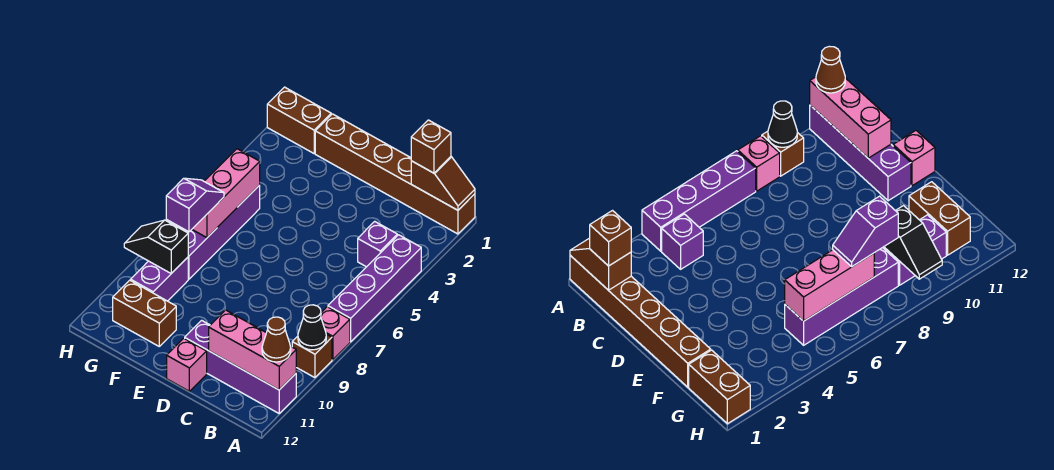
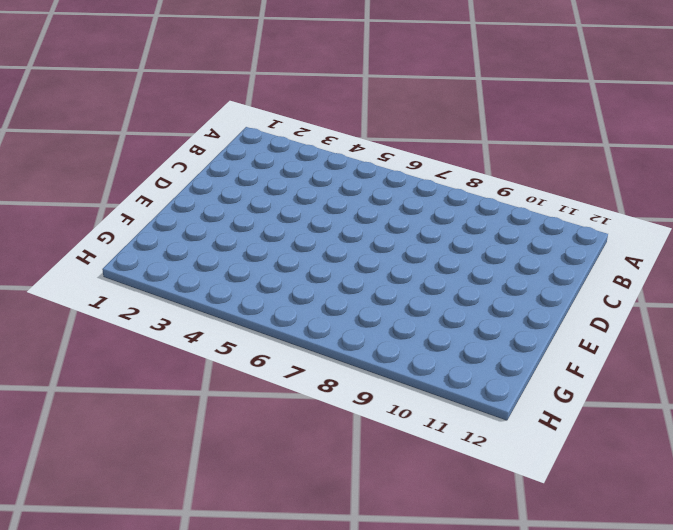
none -> brown brick A1:F1 level 1
none -> purple brick A4:A7 level 1
none -> pink brick A8 level 1

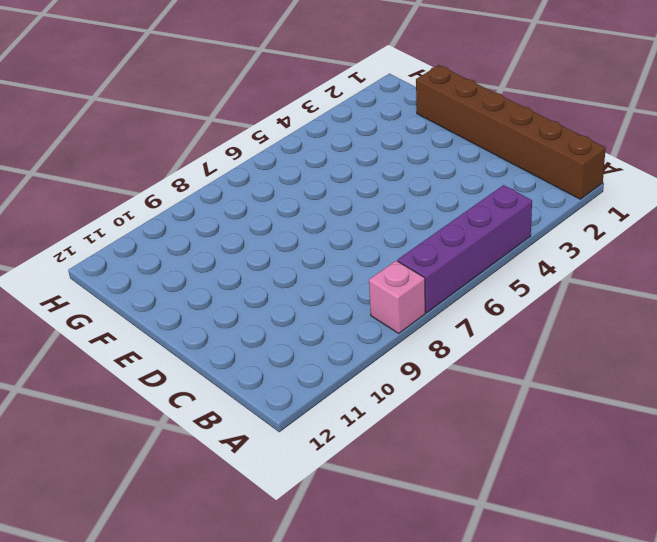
none -> brown brick A9 level 1
none -> purple brick A11:D11 level 1
none -> purple brick B4 level 1

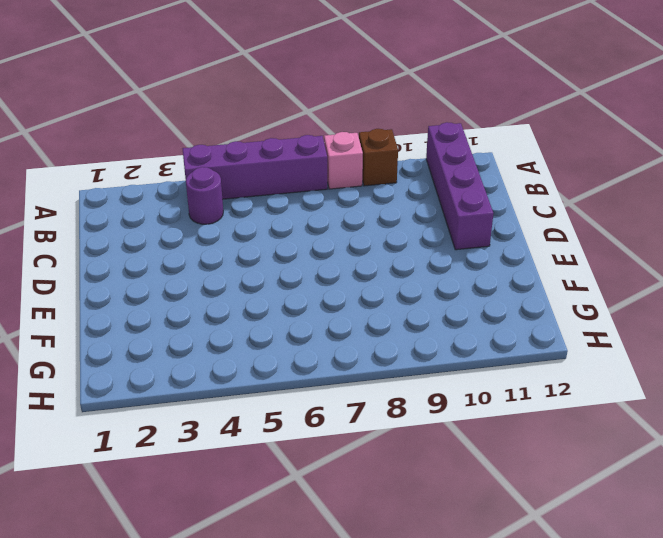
purple round brick B4 level 1 -> purple brick B4 level 1
none -> brown brick A1:F1 level 1
none -> pink brick D12 level 1
none -> brown brick F11:G11 level 1

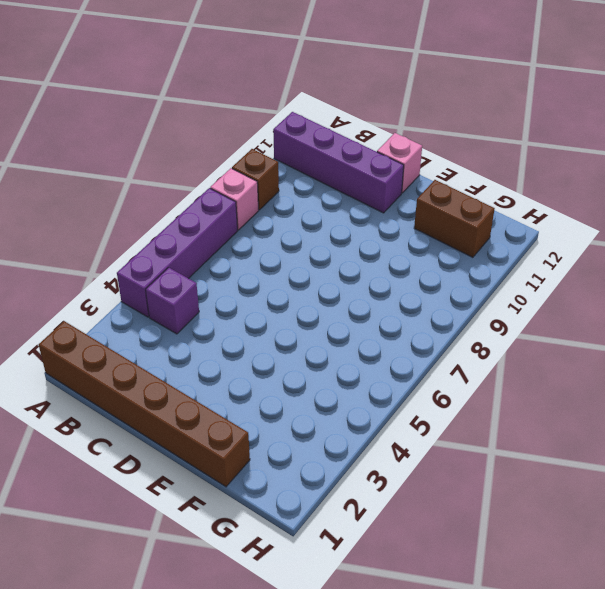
none -> brown brick G1:H1 level 1
none -> purple brick G5:G8 level 1
none -> purple brick G9:G10 level 1

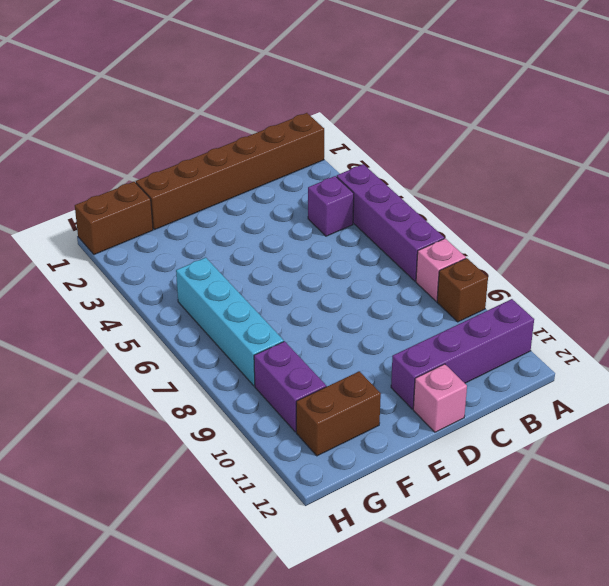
cyan brick G5:G8 level 1 -> purple brick G5:G8 level 1
none -> brown slope A1:B1 level 2 top B
none -> black cone A9 level 2
none -> pink brick A11:C11 level 2

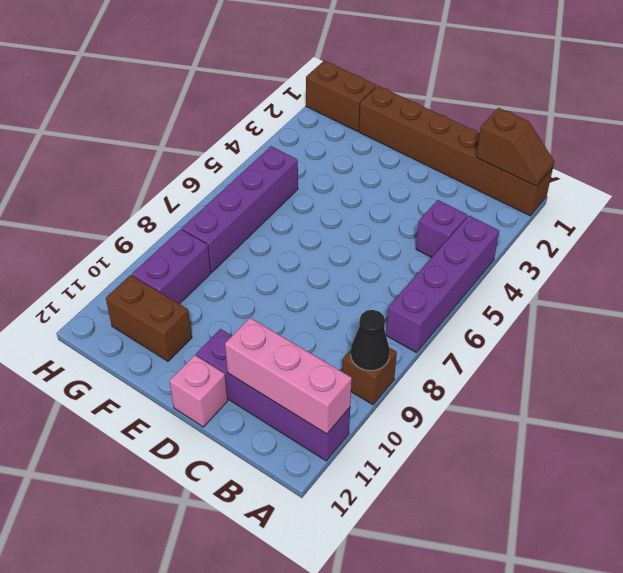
none -> pink brick A8 level 1
none -> pink brick G5:G7 level 2
none -> black slope G9:H9 level 2 top G

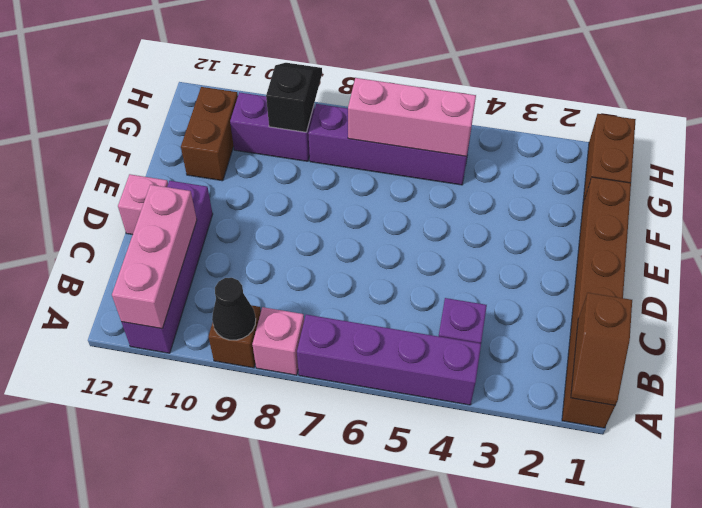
none -> brown cone A11 level 3
none -> brown brick B1 level 3
none -> purple slope G7:G8 level 3 top 8

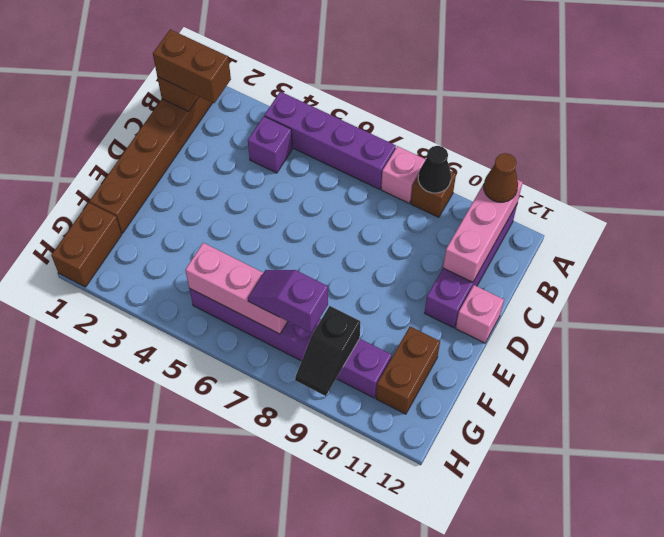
brown brick B1:B2 level 3 -> brown brick B1 level 3

